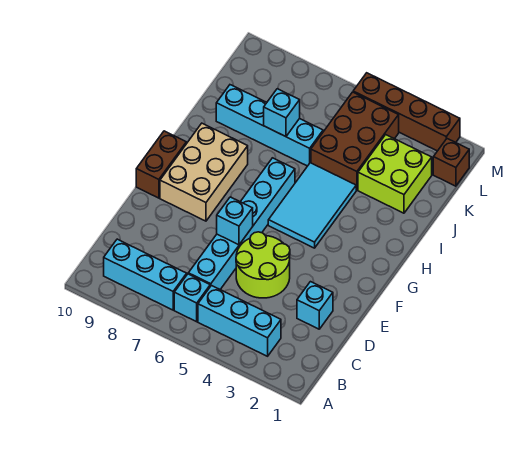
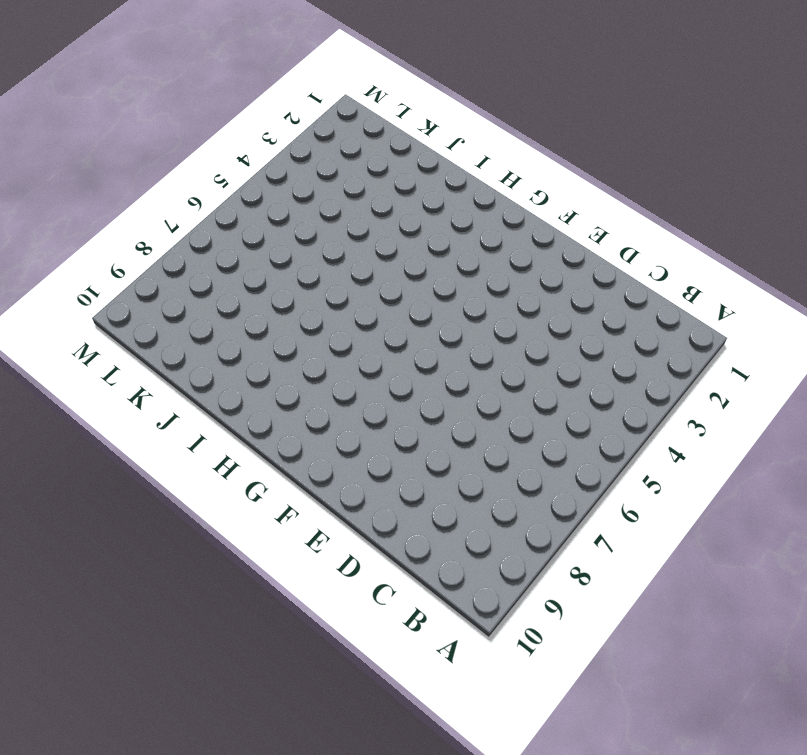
none -> cyan brick B3:B5 level 1
none -> cyan brick B6 level 1
none -> cyan brick B7:B9 level 1

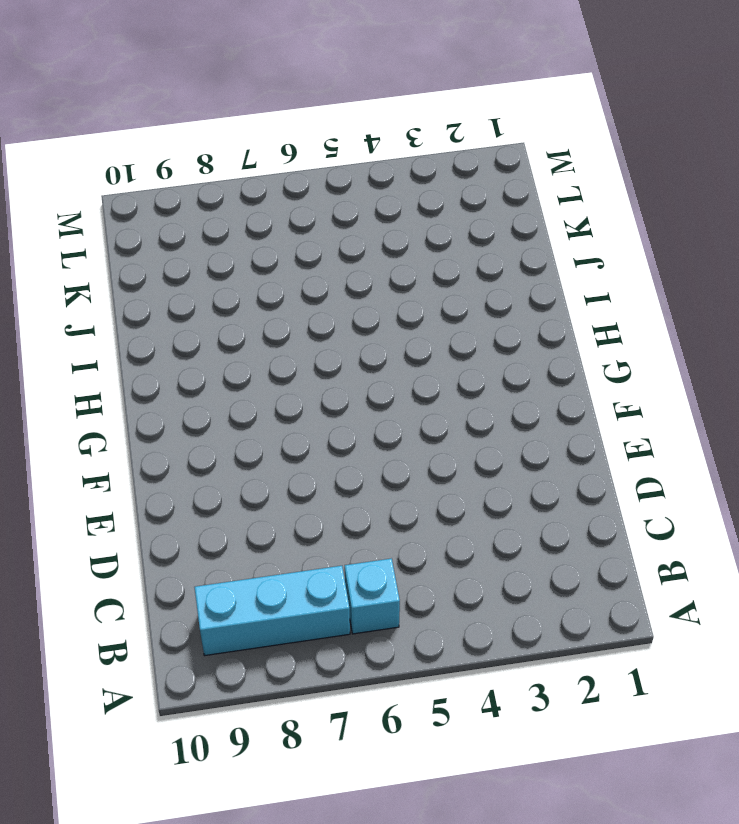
none -> cyan brick B3:B5 level 1
none -> cyan brick C6:H6 level 1
none -> cyan brick D2 level 1

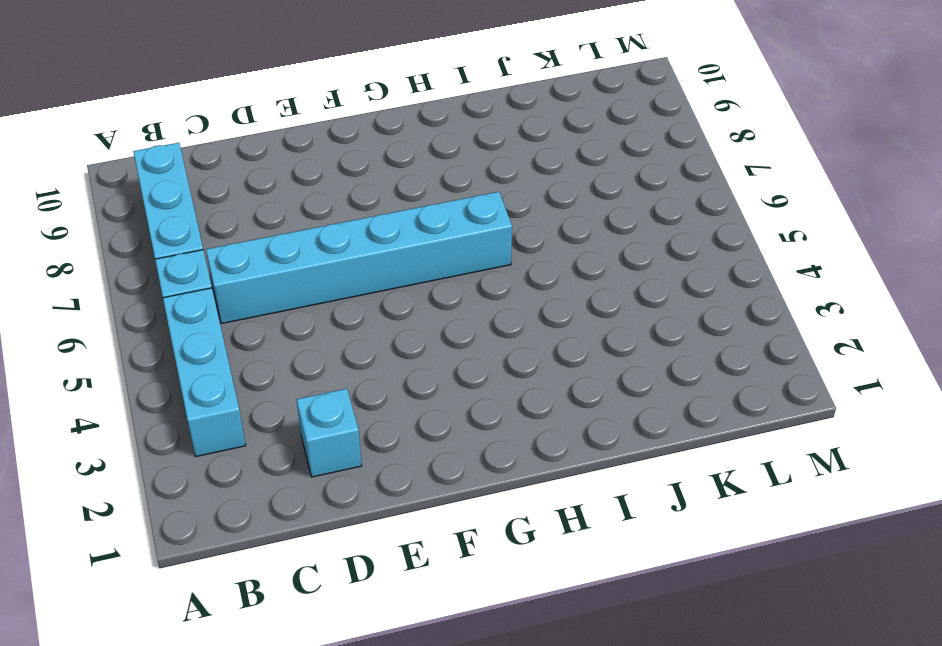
none -> lime round brick D4:E5 level 1
none -> tan brick F8:H9 level 1
none -> brown brick F10:G10 level 1

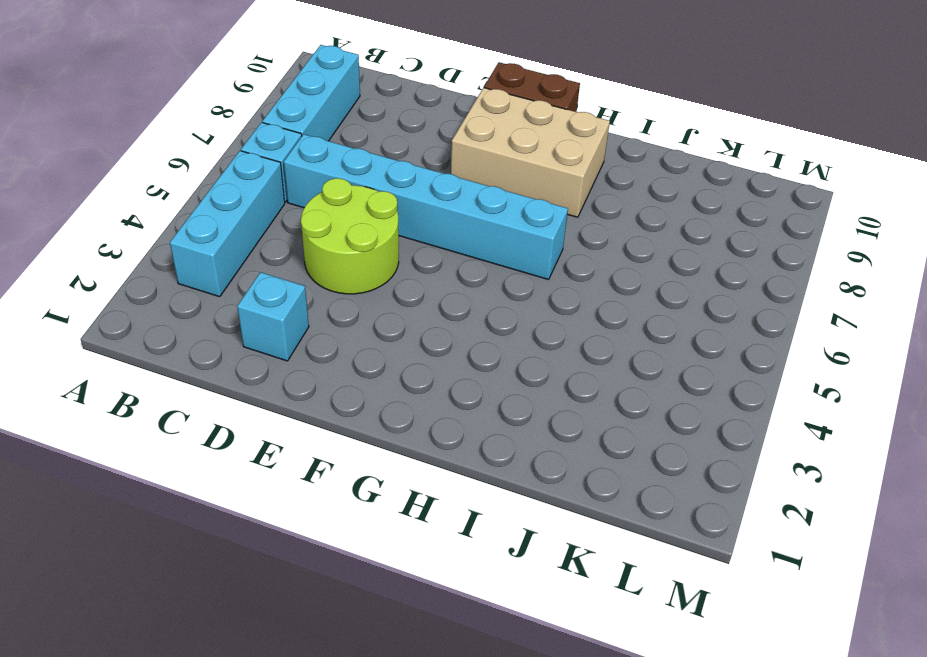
none -> cyan tile G4:I5 level 1
none -> lime brick J2:K3 level 1
none -> brown brick J4:L5 level 1

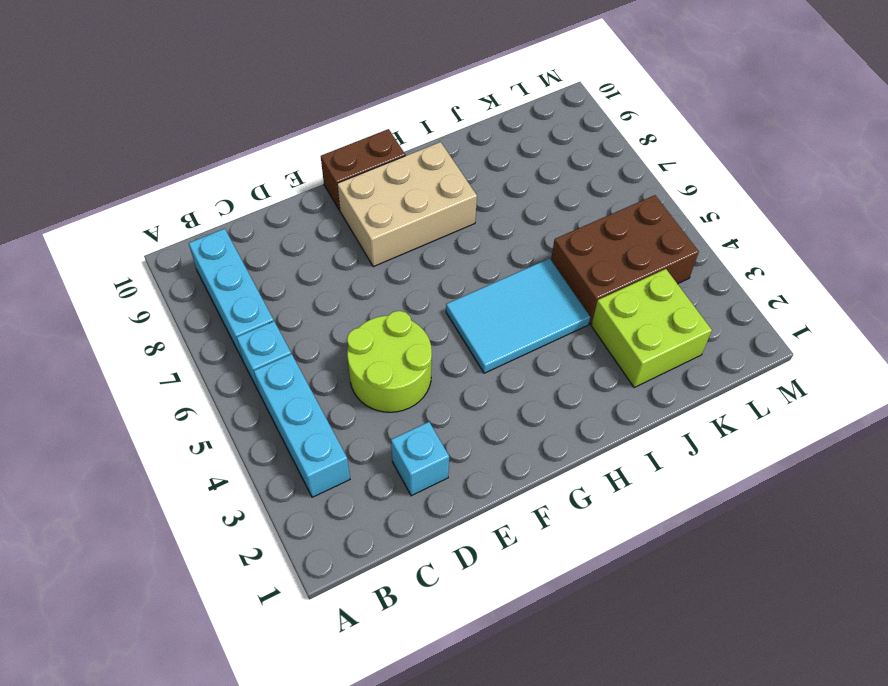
none -> cyan brick C6:H6 level 1
none -> cyan brick J6:J9 level 1
none -> brown brick L1 level 1

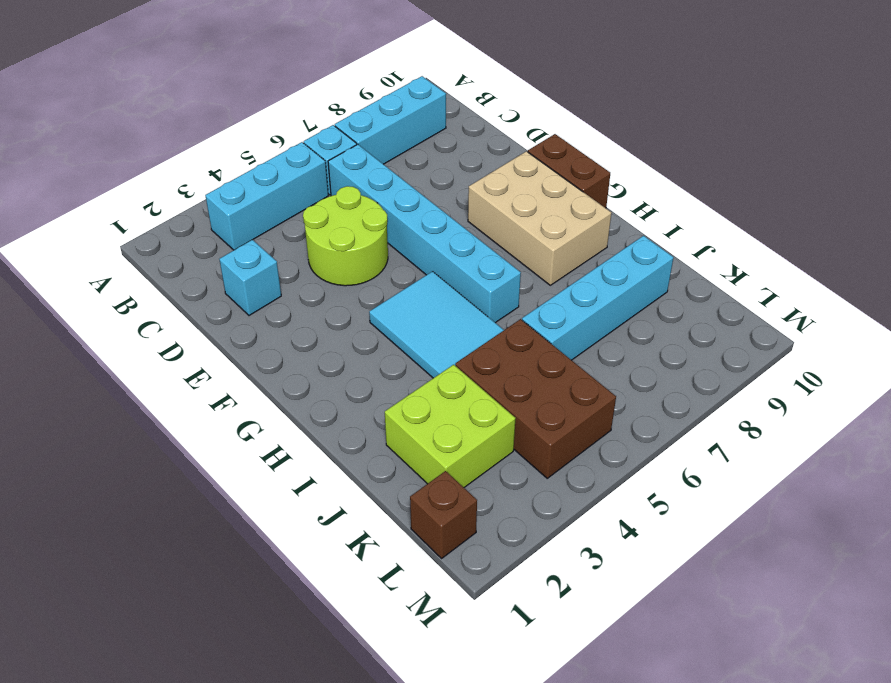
none -> brown brick M2:M5 level 1
none -> cyan brick E6 level 2
none -> cyan brick J7 level 2

